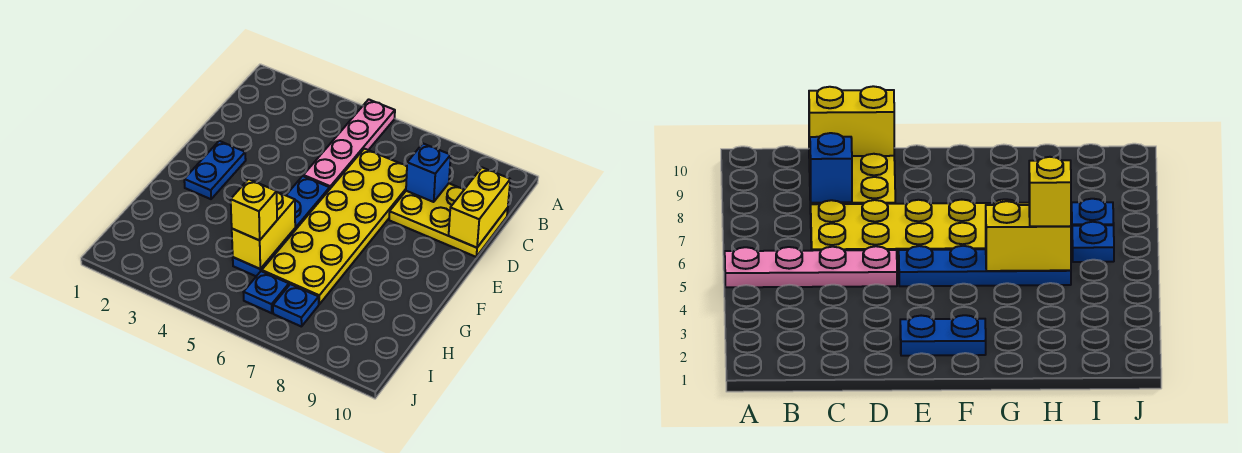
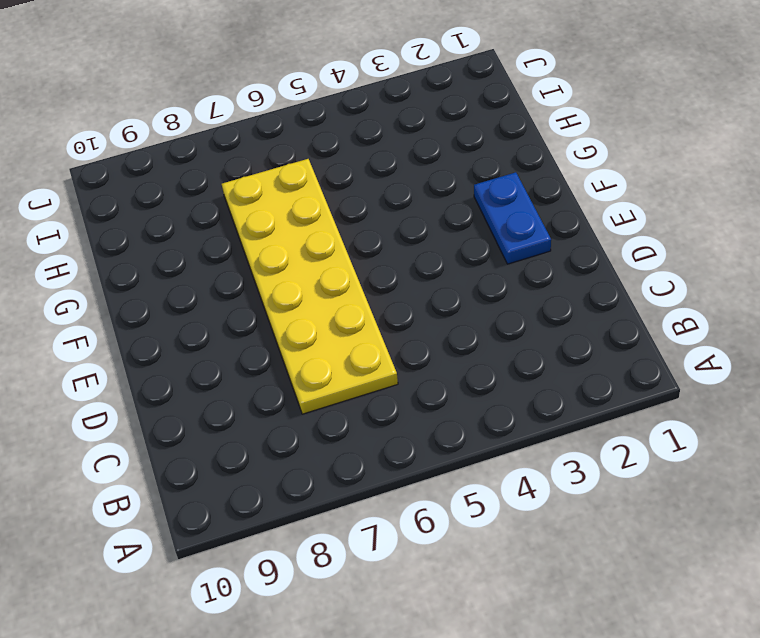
none -> pink plate A5:D5 level 1
none -> yellow plate C8:D10 level 1

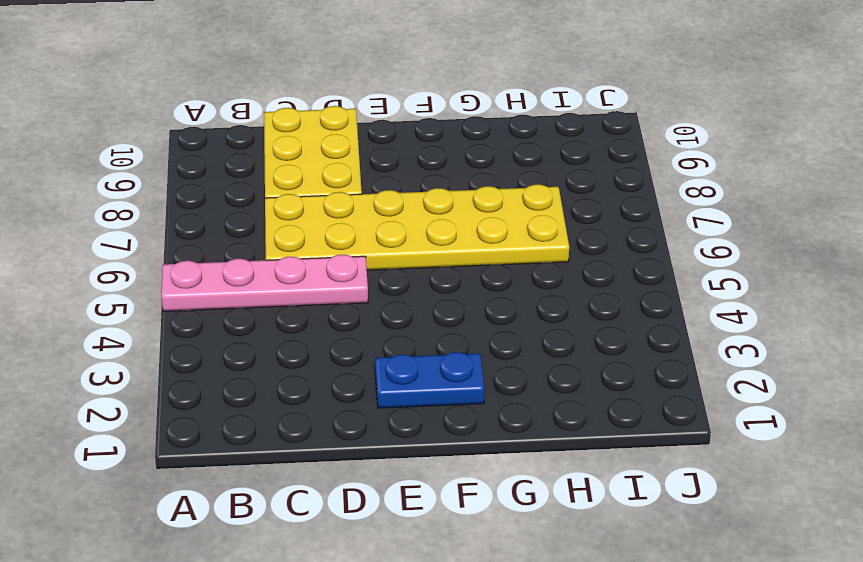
none -> blue plate E5:H5 level 1
none -> blue plate I6 level 1

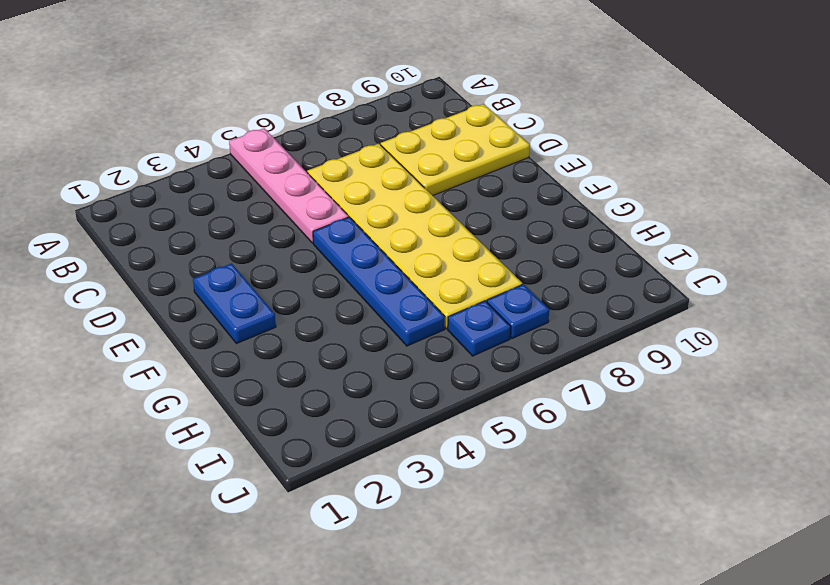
none -> blue brick C8 level 2
none -> yellow brick C10:D10 level 2

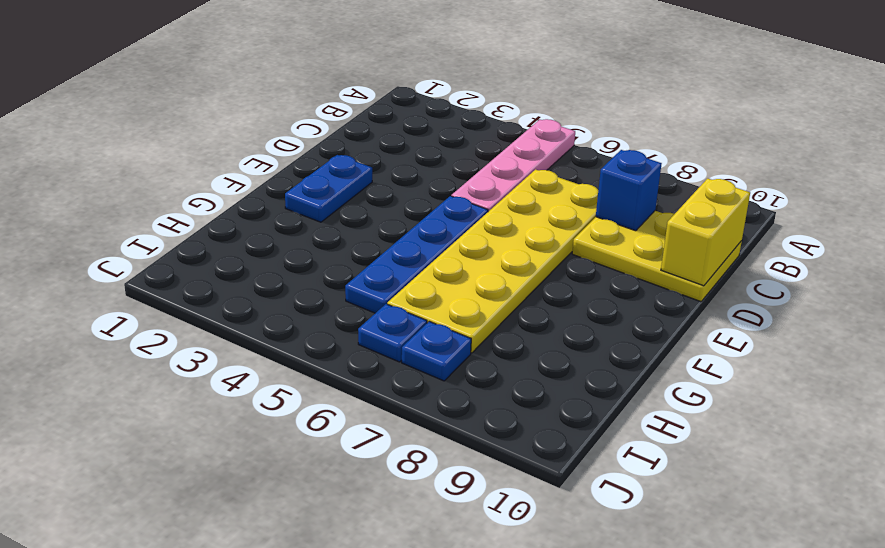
none -> yellow brick G5:H5 level 2
none -> yellow brick H5 level 3

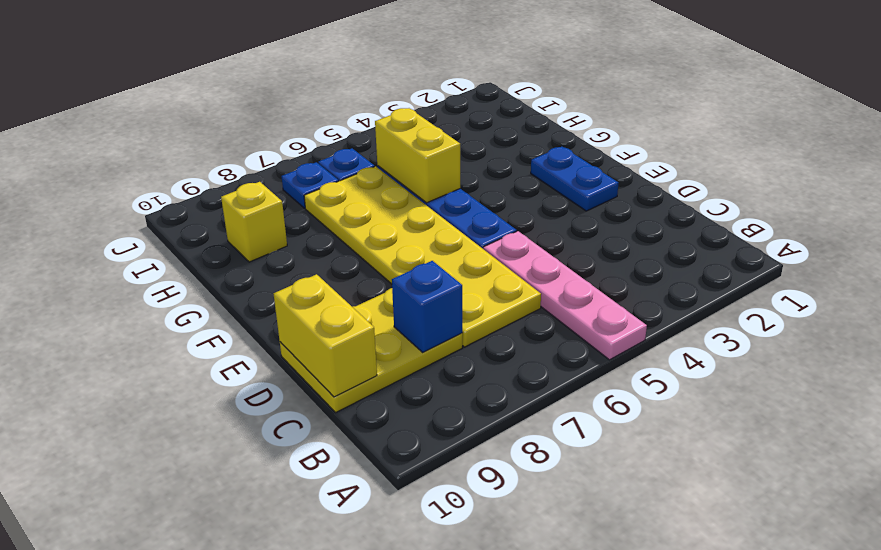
yellow brick H9 level 1 -> yellow brick H5 level 3

